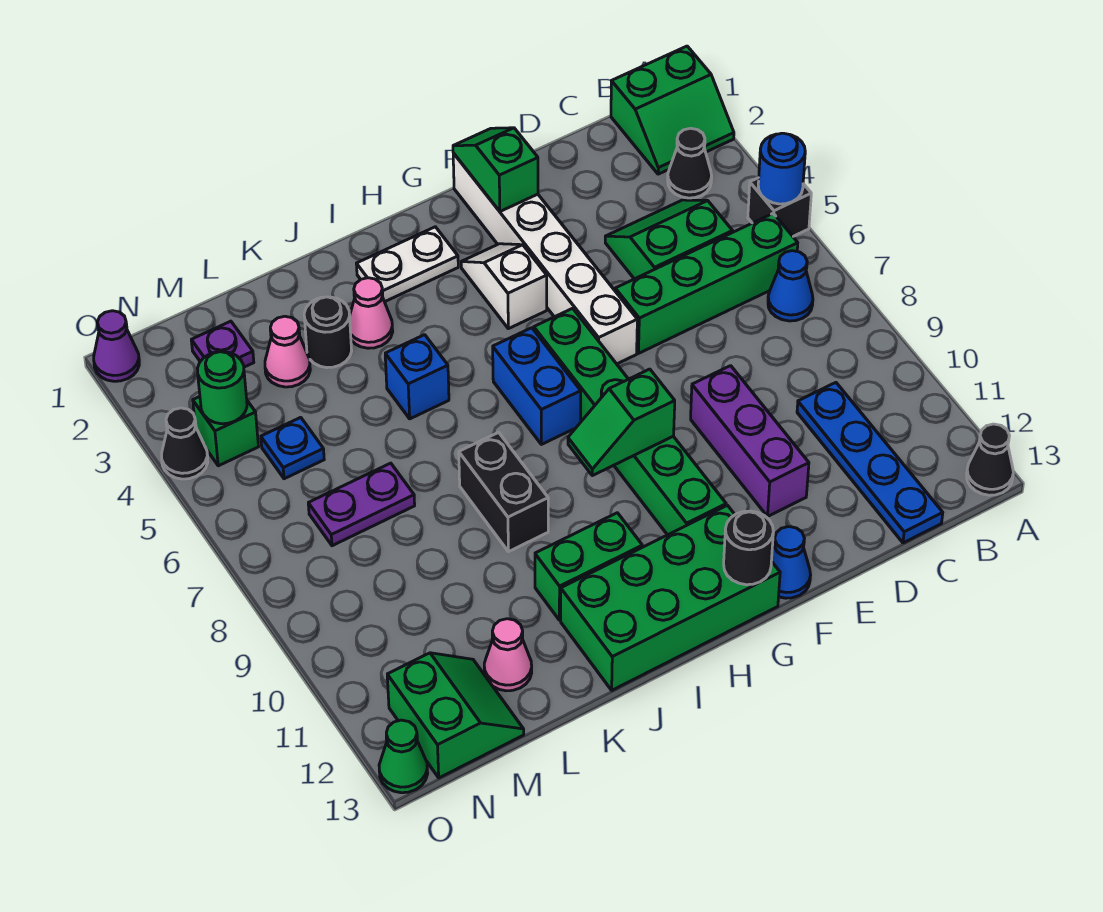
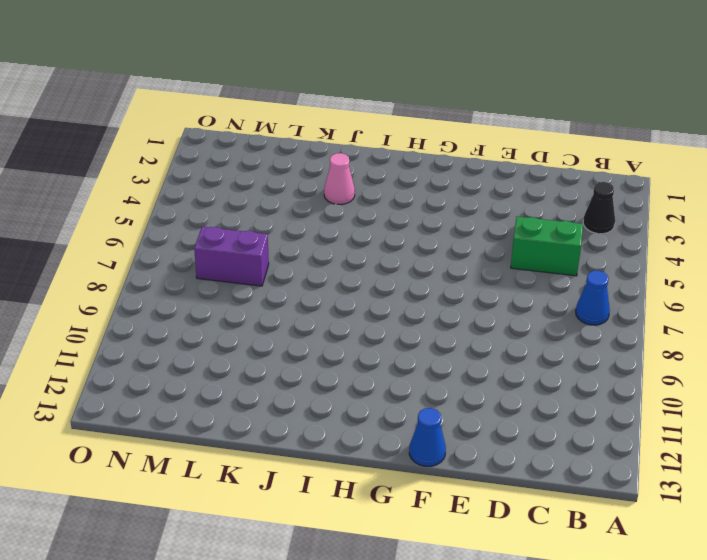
purple brick L7:M7 level 1 -> purple plate L7:M7 level 1
none -> green slope A1:B2 level 1 top 1
none -> black brick A5 level 1
none -> black cone A13 level 1
none -> green brick B6:E6 level 1

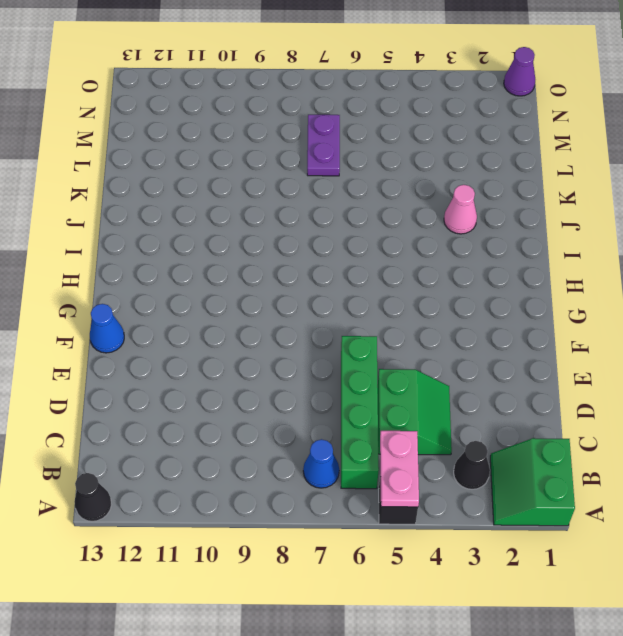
pink plate A5:B5 level 2 -> blue round brick A5 level 2
none -> blue plate C10:C13 level 1
none -> purple brick E9:E11 level 1
none -> white brick F1:F6 level 1
none -> white slope G3:G4 level 1 top 4

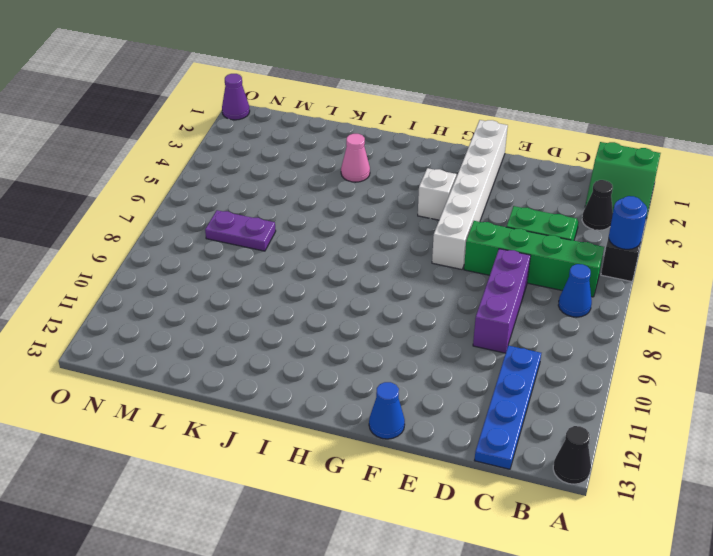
purple brick D7:D9 level 1 -> purple brick E9:E11 level 1
none -> green brick G6:G11 level 1
none -> green brick G12:J13 level 1
none -> white plate H2:I2 level 1
none -> blue brick H6:H7 level 1

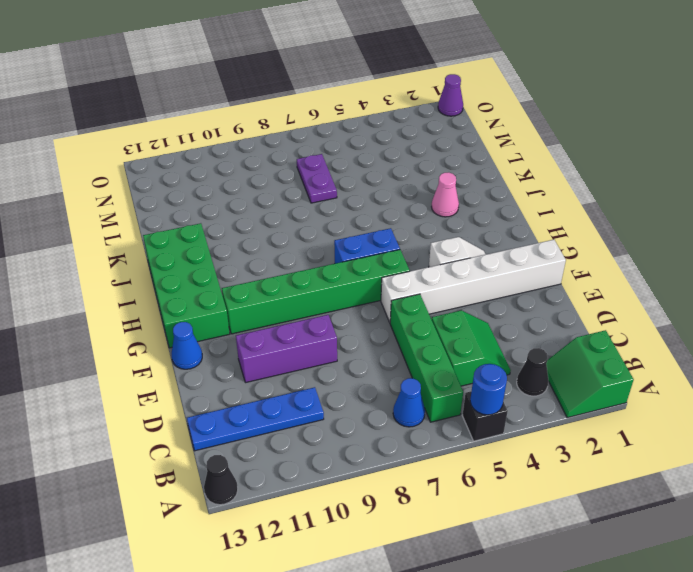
none -> white plate H2:I2 level 1
none -> green brick I11:J11 level 1
none -> blue brick J5 level 1
none -> black brick J8:J9 level 1

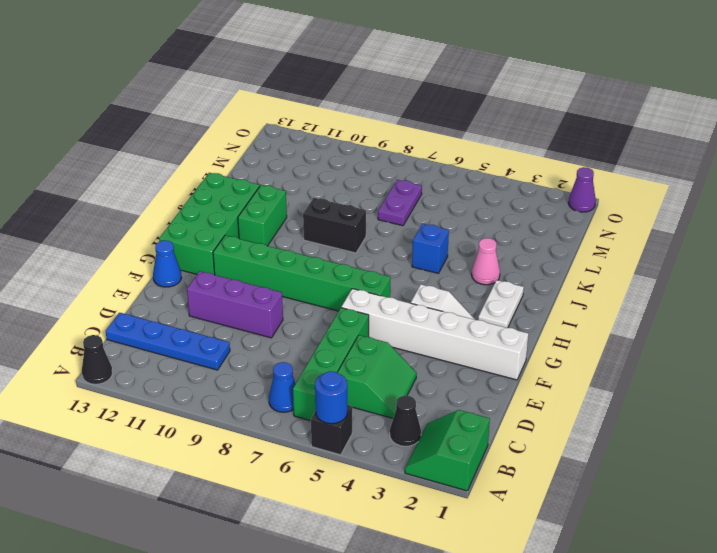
none -> blue brick H6:H7 level 1
none -> black round brick K3 level 1
none -> pink cone L3 level 1
none -> pink cone L12 level 1

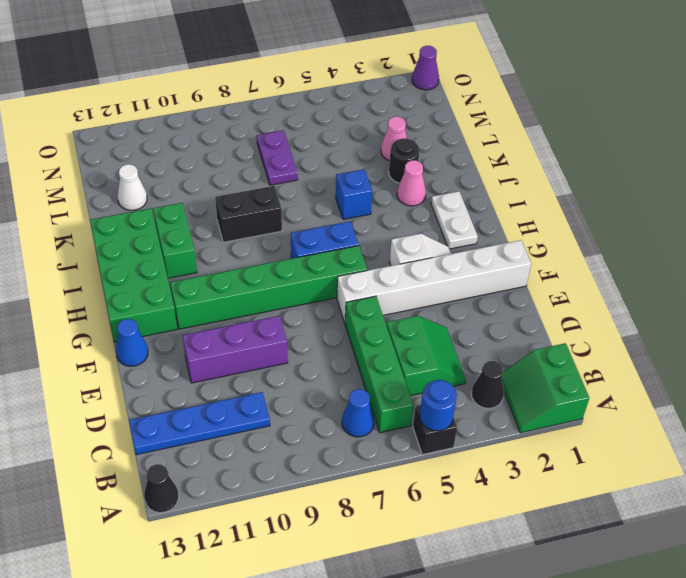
white cone L12 level 1 -> pink cone L12 level 1
none -> purple plate M2 level 1
none -> blue plate M5 level 1
none -> green slope M12:N13 level 1 top N
none -> green brick N4 level 1

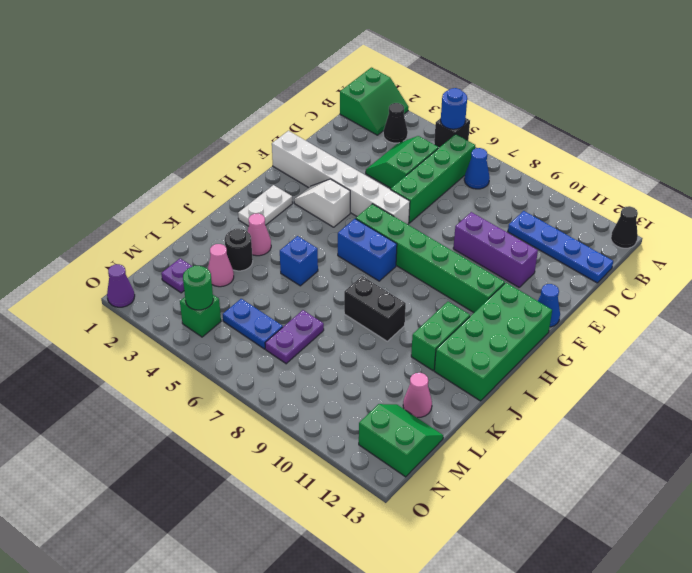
blue plate M5:M6 level 1 -> blue plate M5 level 1
none -> black cone O4 level 1
none -> green cone O13 level 1
none -> green slope F1:F2 level 2 top 2
none -> green slope G9:H9 level 2 top G

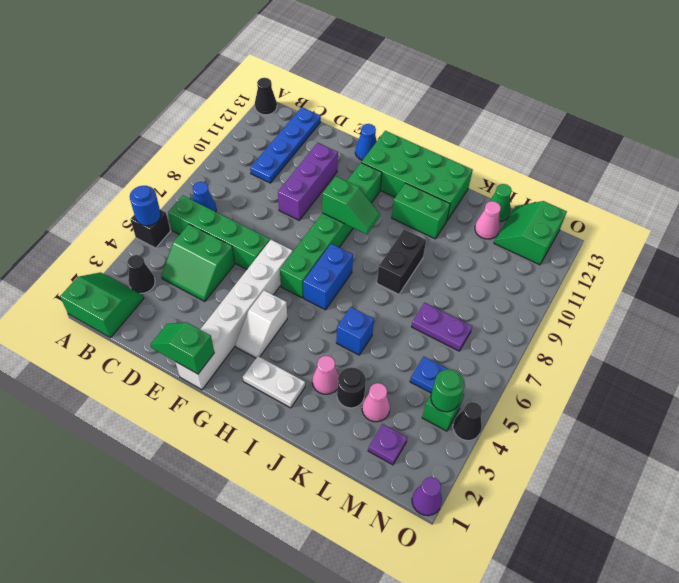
green slope E1:F1 level 2 top F -> green slope F1:F2 level 2 top 2
green cone L13 level 1 -> green cone O13 level 1
none -> black round brick G13 level 2

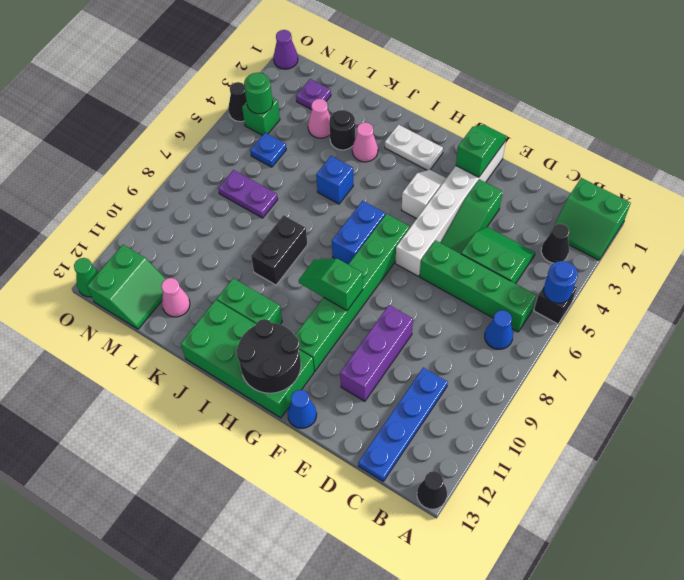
green slope E3:E5 level 1 top 3 -> none
black round brick G12:H13 level 2 -> black round brick G13 level 2

